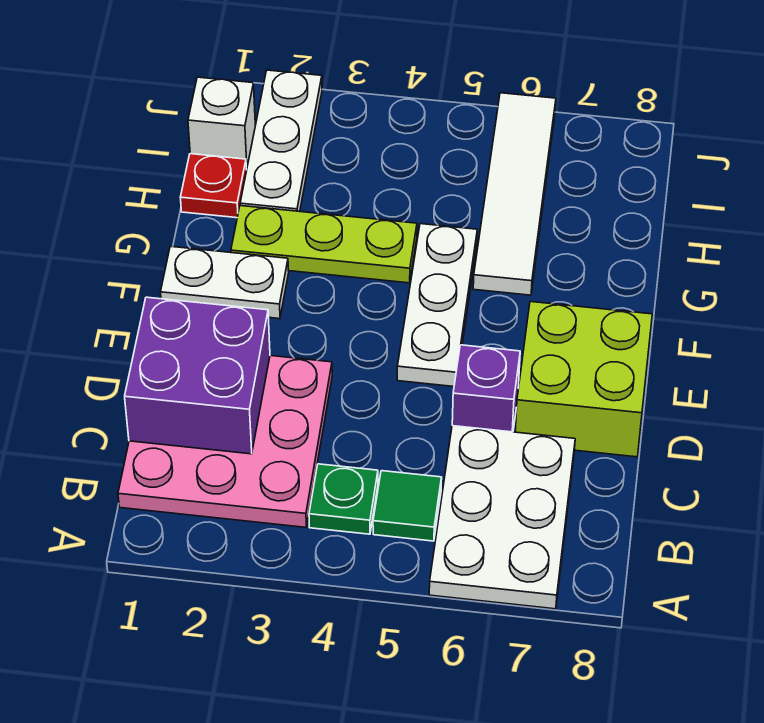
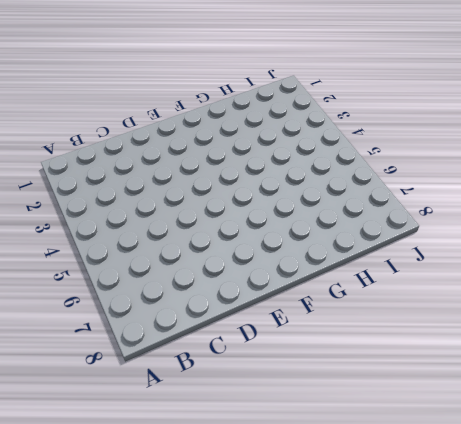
none -> white plate A6:C7 level 1
none -> pink plate B1:D3 level 1
none -> green plate B4 level 1

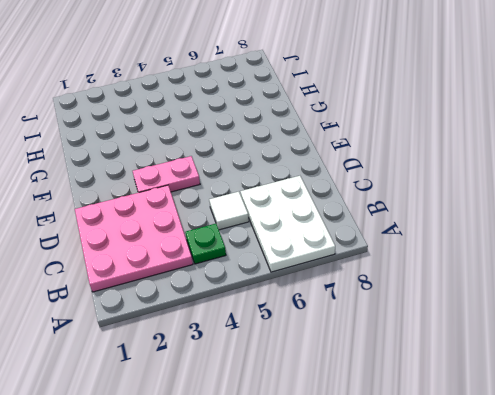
white tile C5 level 1 -> none
pink plate E3:E4 level 1 -> none
none -> green tile B5 level 1
none -> purple brick D6 level 1
none -> lime brick D7:E8 level 1

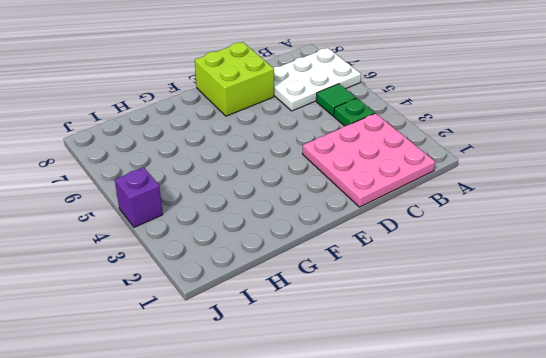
purple brick J4 level 1 -> purple brick D6 level 1
none -> white plate E5:G5 level 1
none -> white plate F1:F2 level 1
none -> lime plate G2:G4 level 1

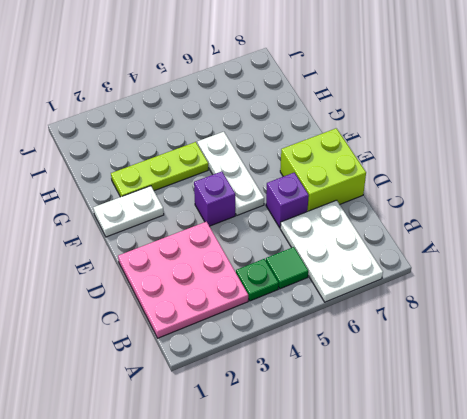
purple brick E4 level 1 -> none
none -> white tile G6:J6 level 1
none -> red plate H1 level 1
none -> white plate H2:J2 level 1

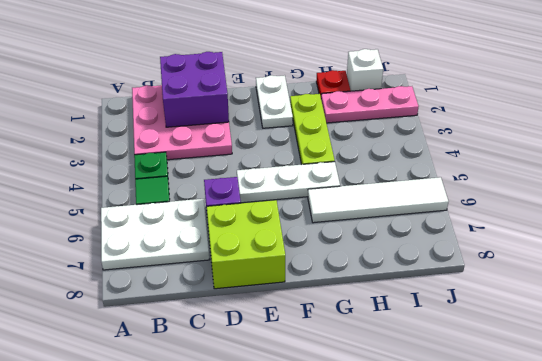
pink plate H2:J2 level 1 -> white plate H2:J2 level 1

